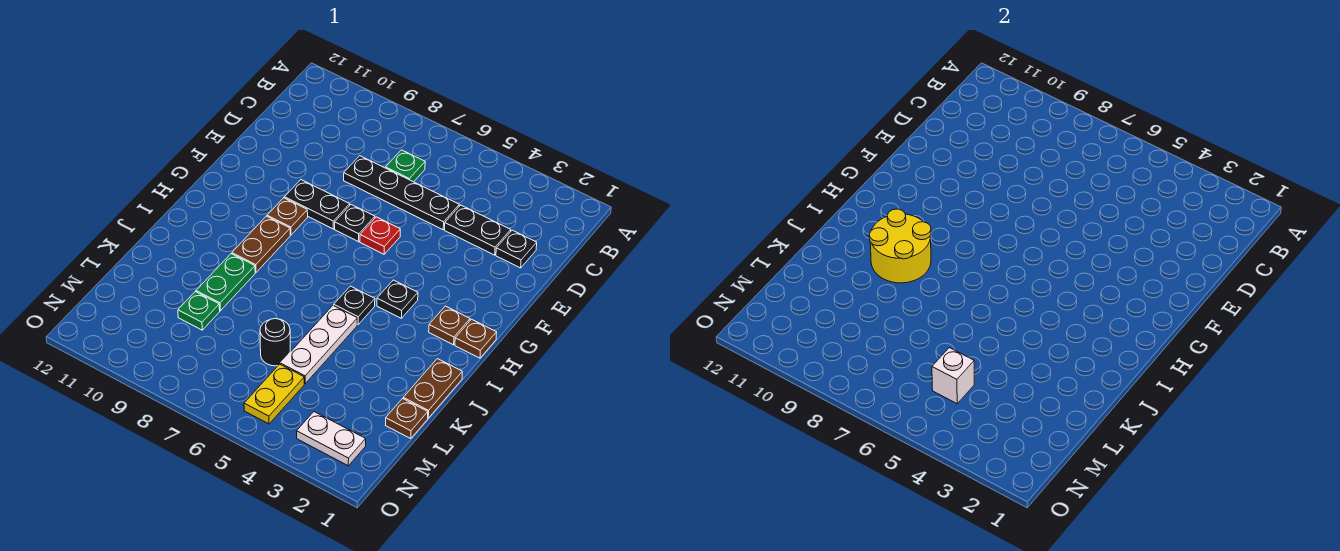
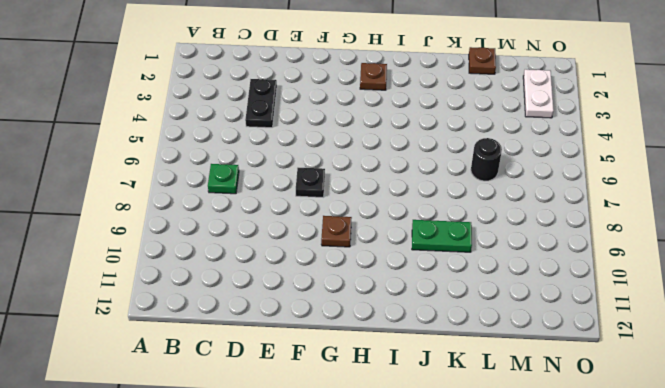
none -> black plate D2 level 1
none -> black plate D5:D8 level 1
none -> red plate F6 level 1

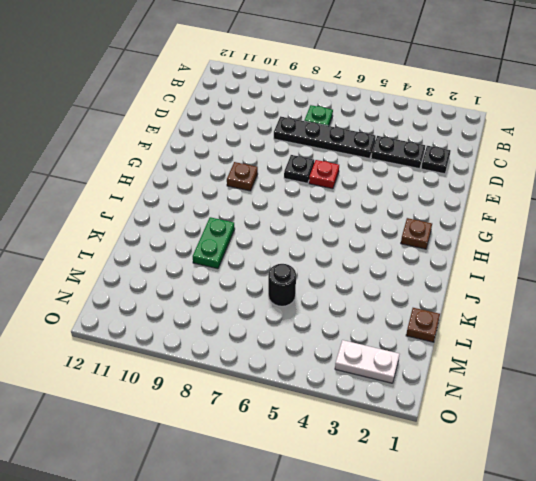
none -> black plate F8:F9 level 1
none -> brown plate H1 level 1
none -> black plate H4 level 1

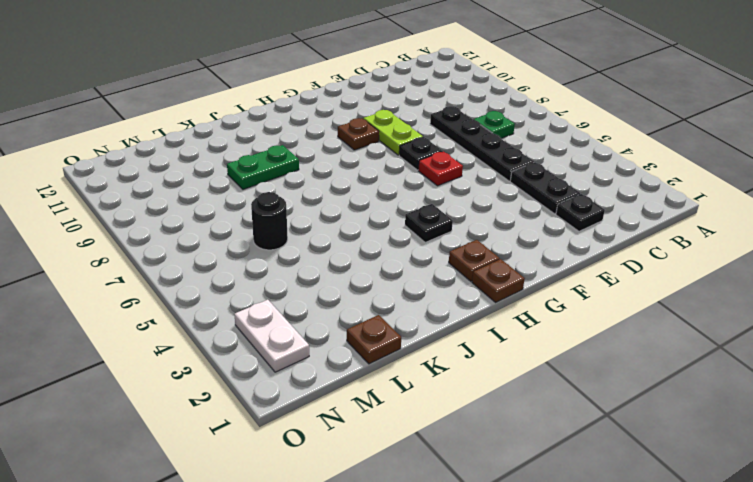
lime plate F8:F9 level 1 -> black plate F8:F9 level 1
none -> brown plate H9:I9 level 1
none -> black plate I5 level 1
none -> brown plate J1:K1 level 1

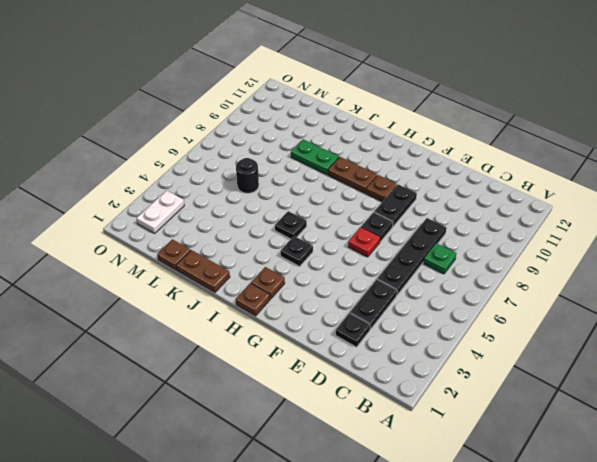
none -> white plate J5:L5 level 1
none -> green plate L9 level 1
none -> yellow plate M5:N5 level 1

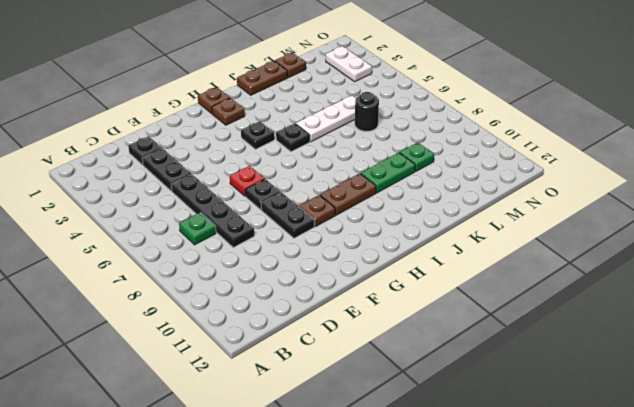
none -> yellow plate M5:N5 level 1
none -> yellow round brick I9:J10 level 2
none -> white brick M5 level 2

